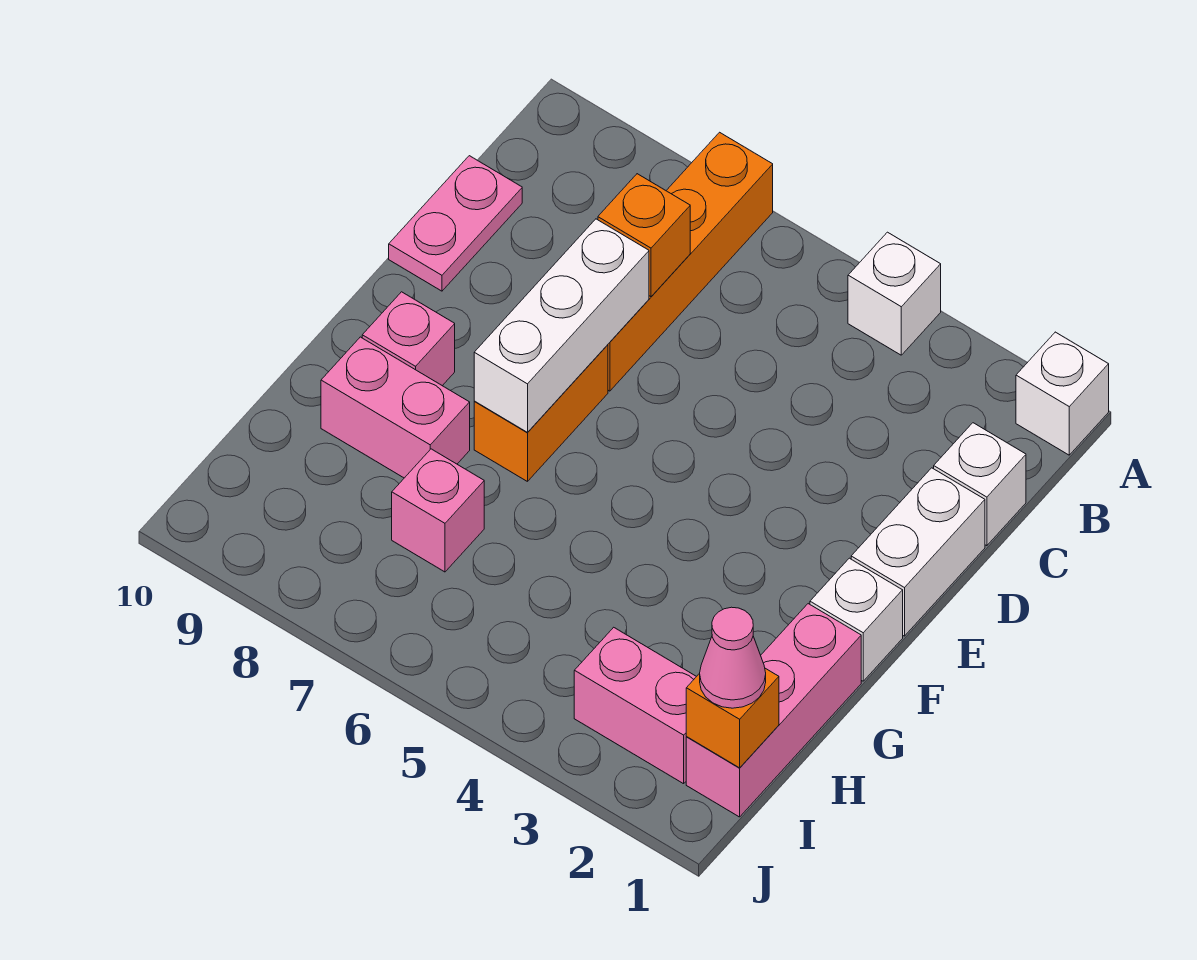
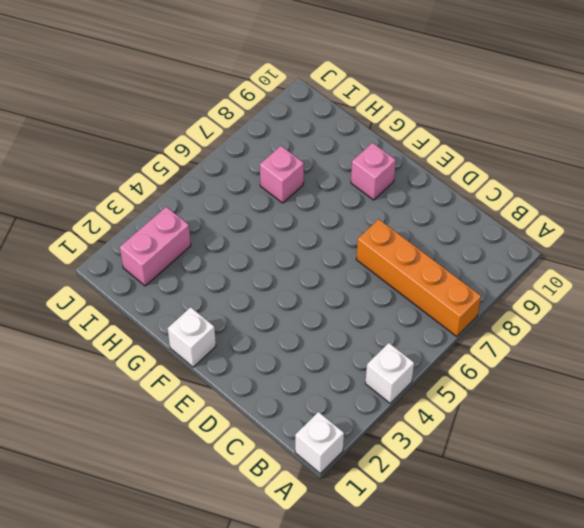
none -> white brick C1 level 1
none -> pink plate C10:D10 level 1
none -> white brick D1:E1 level 1

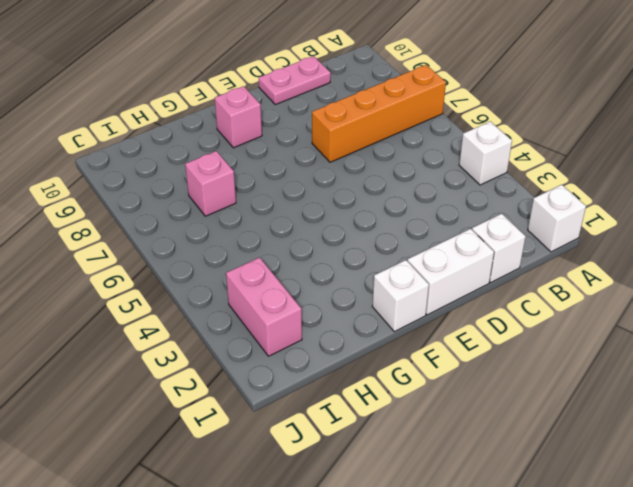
none -> orange brick E7:F7 level 1
none -> pink brick G1:I1 level 1
none -> pink brick G8:G9 level 1

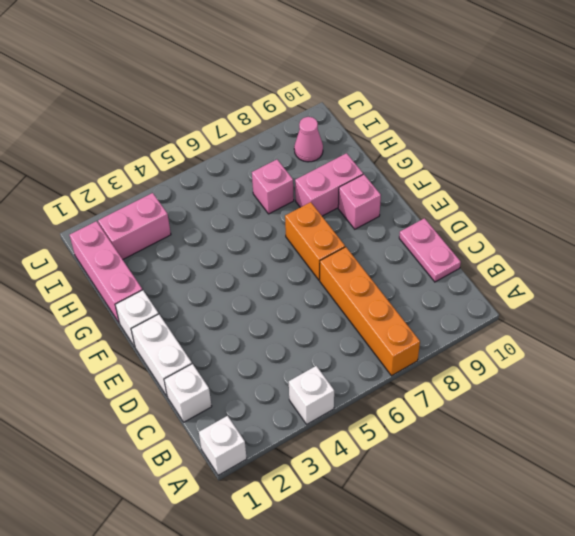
pink cone I9 level 1 -> pink cone I1 level 3
none -> orange brick C7 level 2
none -> white brick D7:F7 level 2
none -> orange brick I1 level 2

